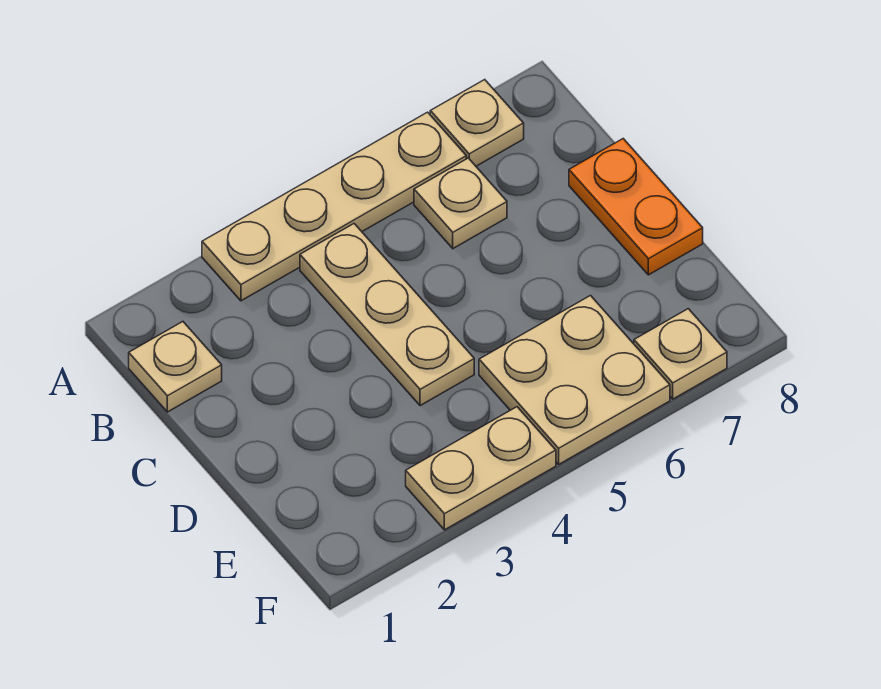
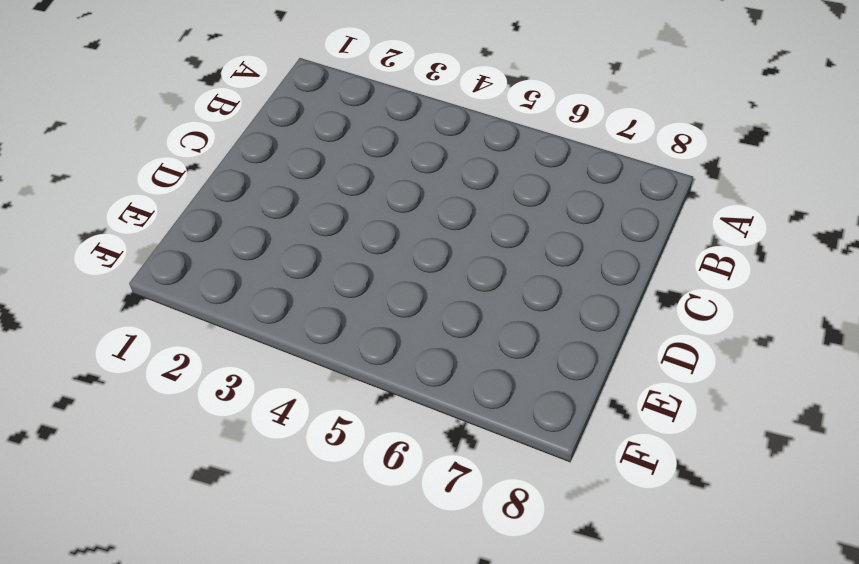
none -> tan plate A3:A6 level 1
none -> tan plate A7 level 1

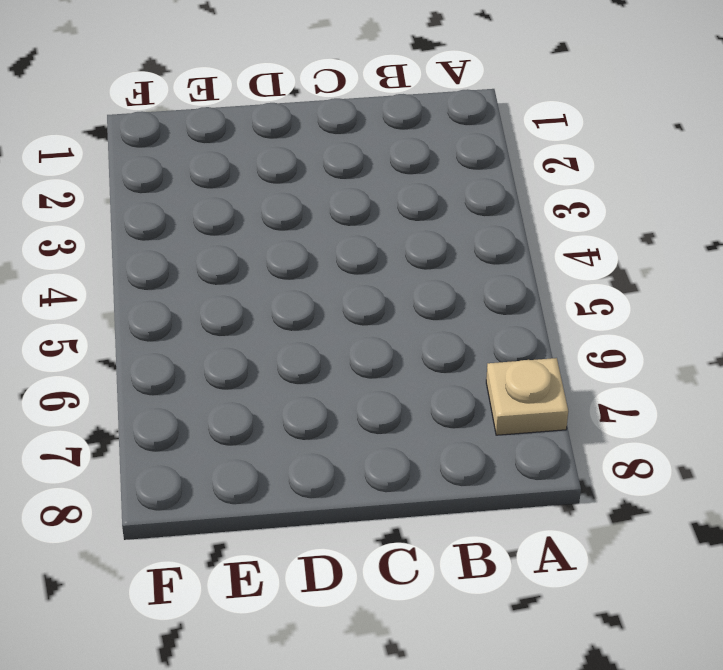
none -> tan plate A3:A6 level 1
none -> tan plate B1 level 1

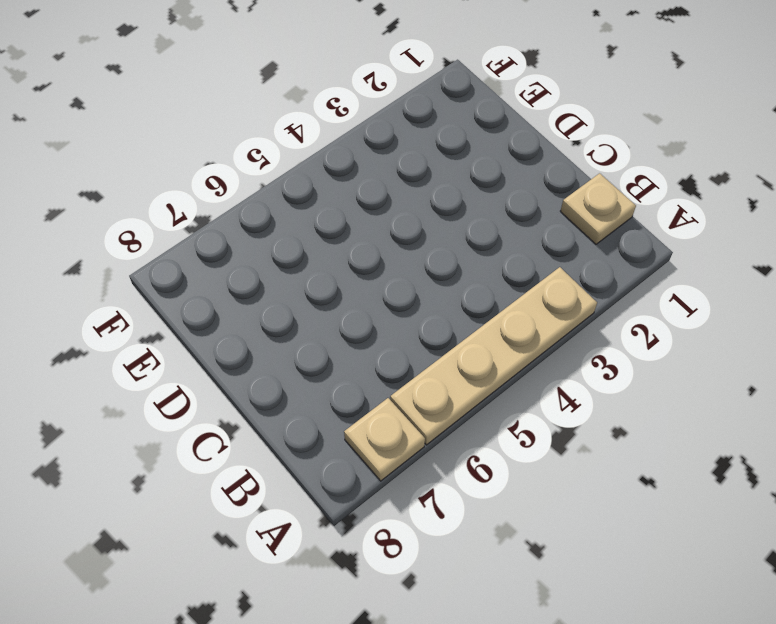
none -> tan plate B4:D4 level 1
none -> tan plate B6 level 1

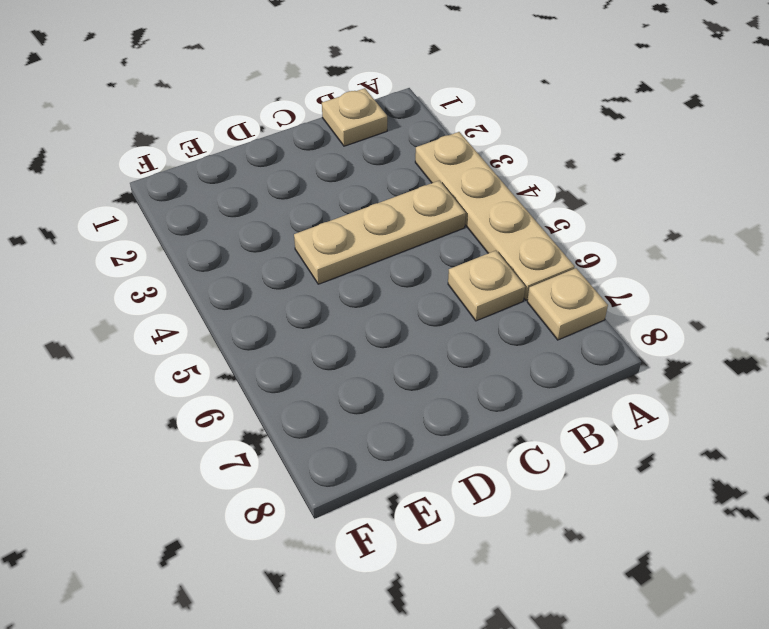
none -> orange plate C8:D8 level 1
none -> tan plate E5:F6 level 1

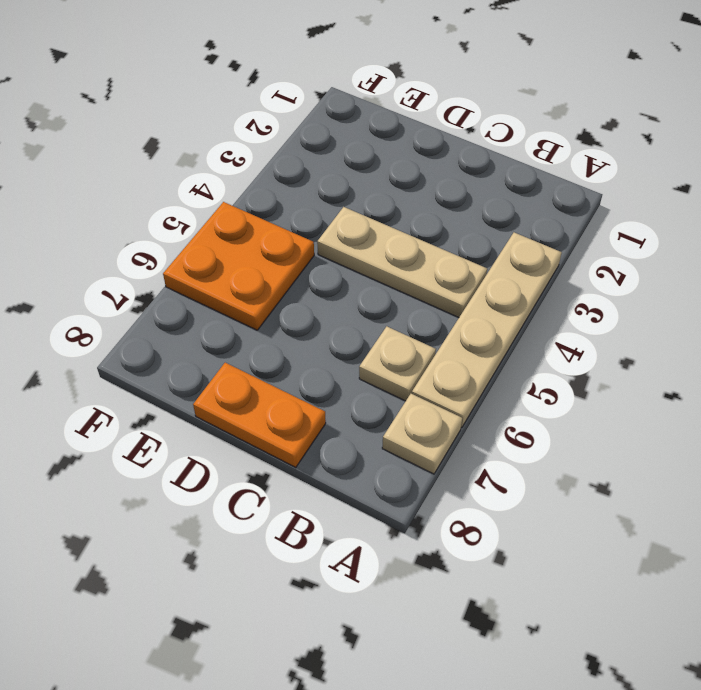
orange plate E5:F6 level 1 -> tan plate E5:F6 level 1
none -> tan plate B1 level 1
none -> tan plate F3:F4 level 1

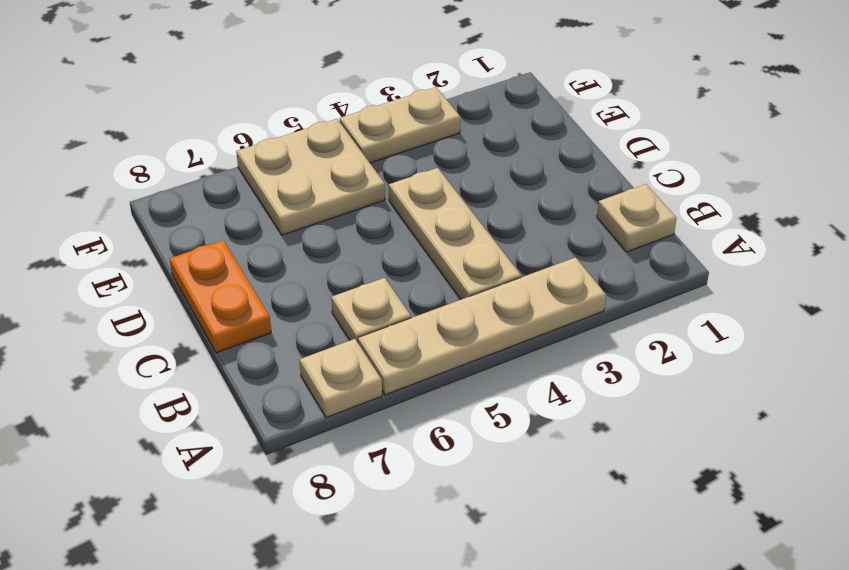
none -> tan plate F7 level 1

